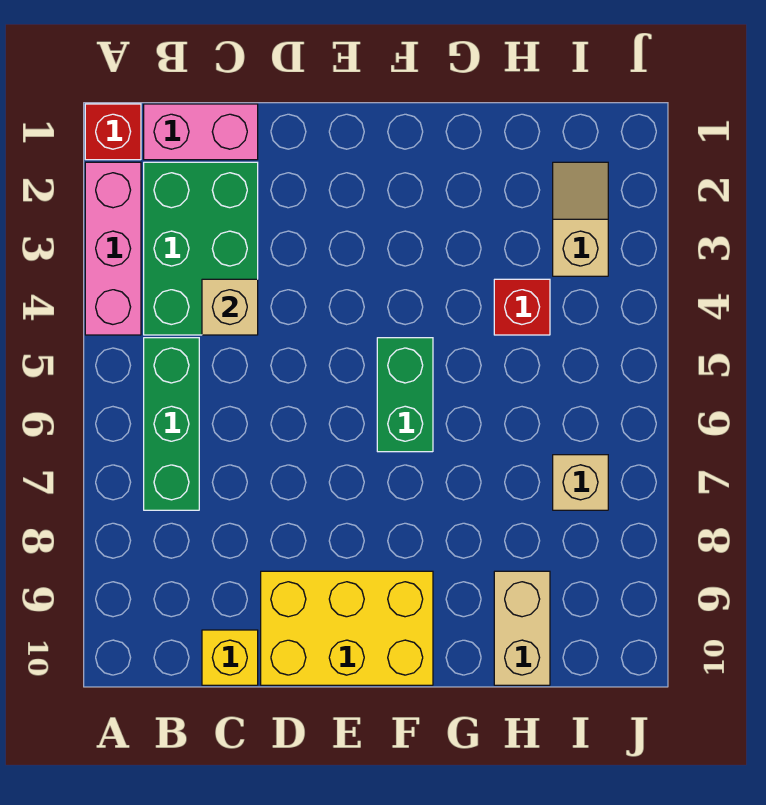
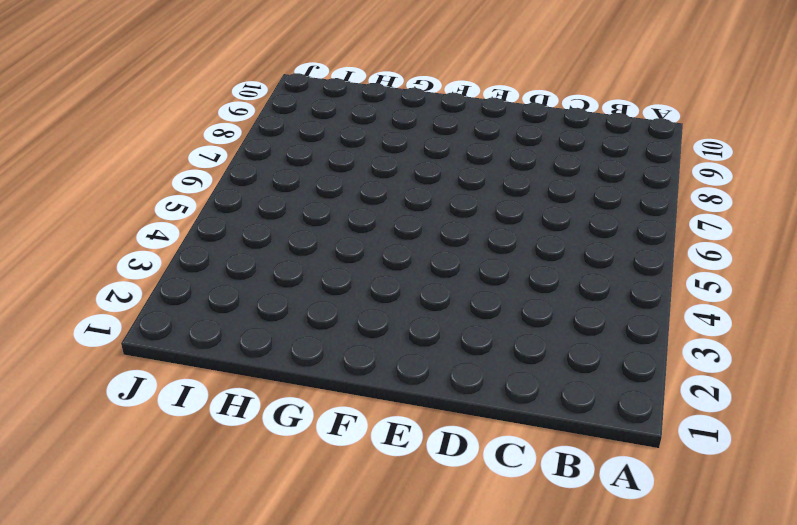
none -> red brick A1 level 1
none -> pink brick A2:A4 level 1
none -> pink brick B1:C1 level 1

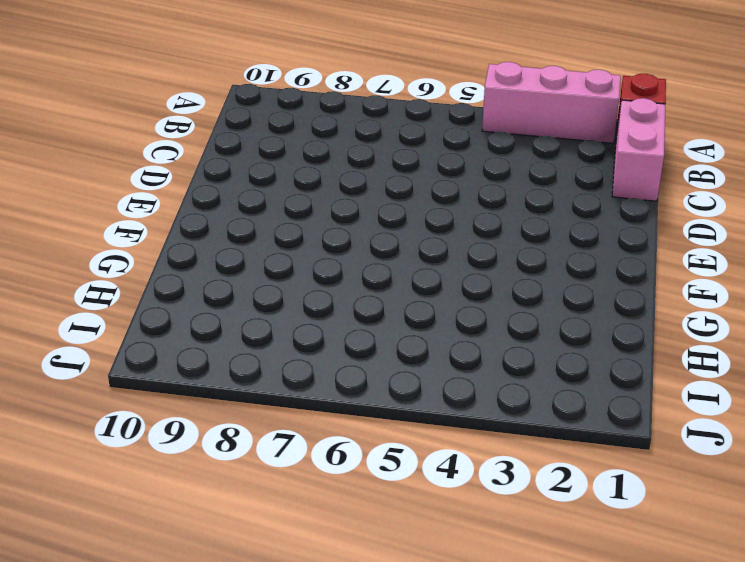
none -> green brick B2:C4 level 1
none -> green brick B5:B7 level 1
none -> yellow brick C10 level 1

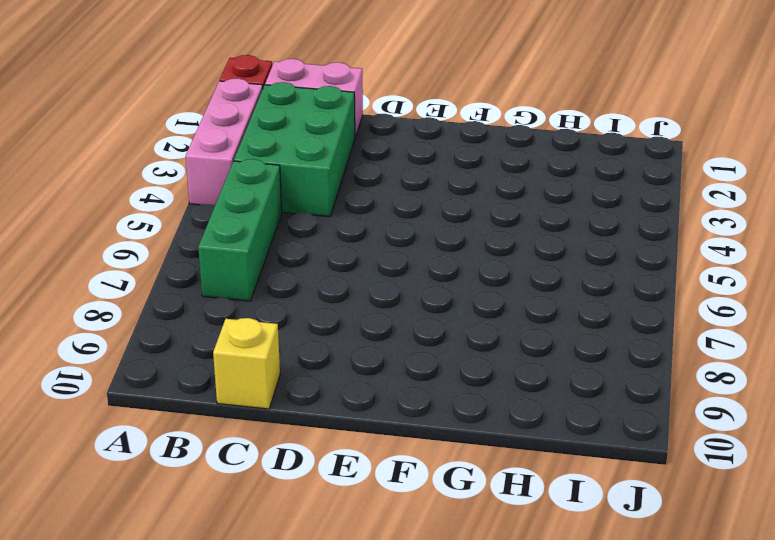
none -> yellow brick D9:F10 level 1
none -> green brick F5:F6 level 1
none -> red brick H4 level 1

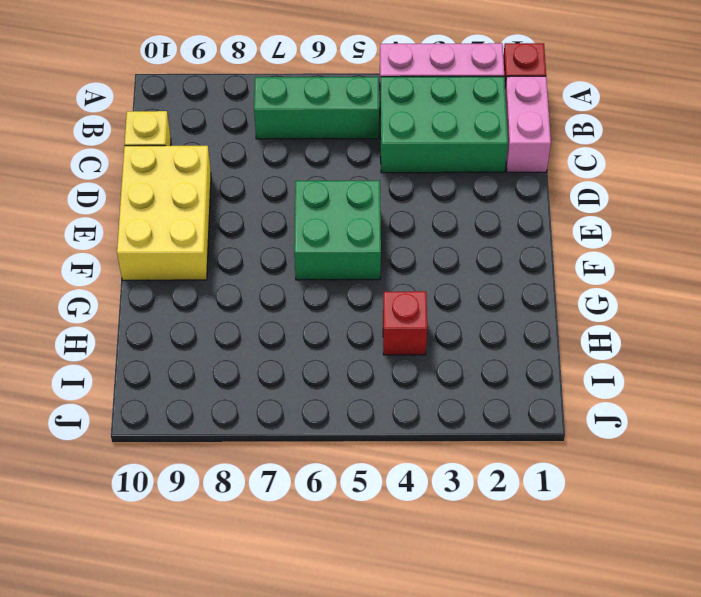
green brick E5:F6 level 1 -> green brick F5:F6 level 1
none -> tan brick H9:H10 level 1
none -> tan slope I2:I3 level 1 top 3
none -> tan brick I7 level 1

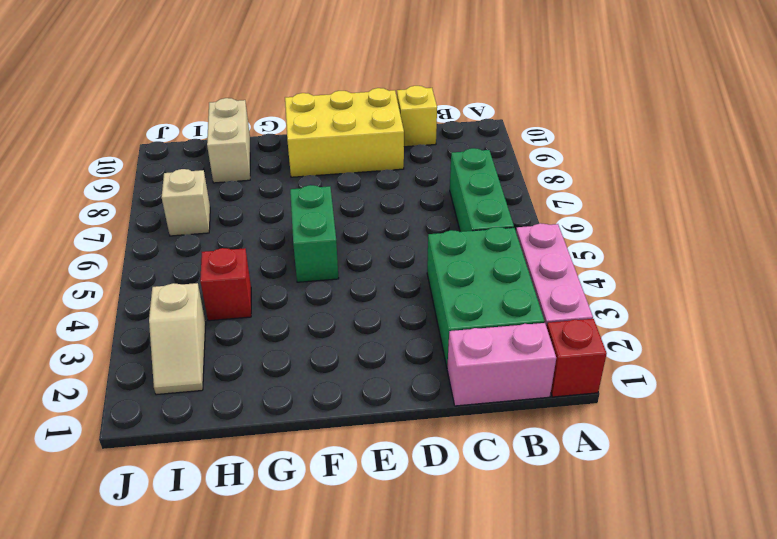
none -> tan brick C4 level 2

